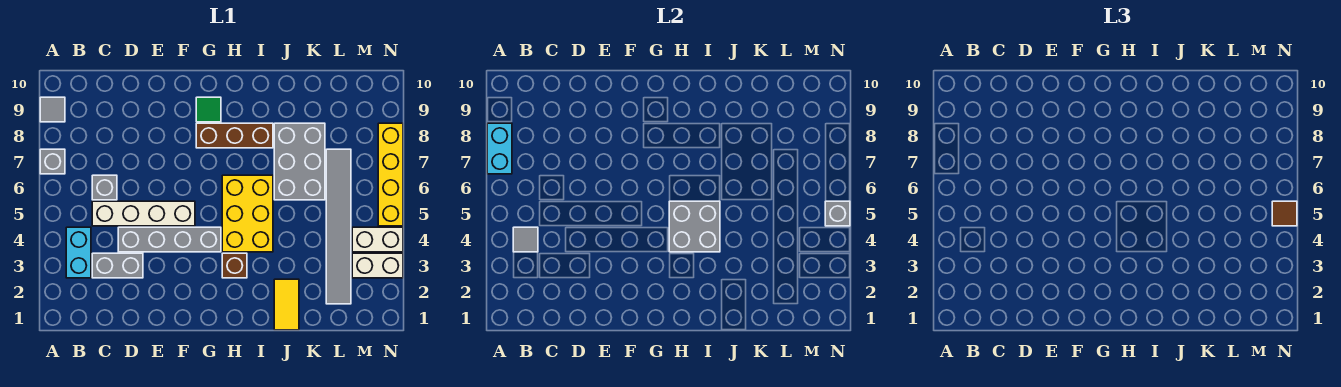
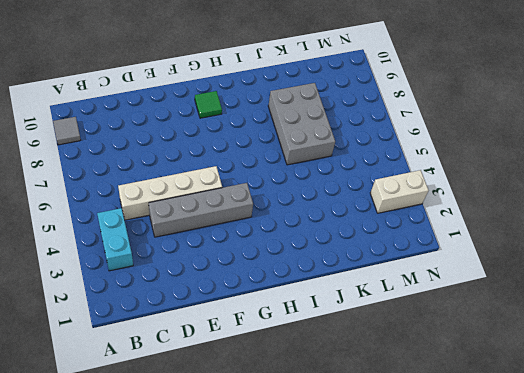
none -> grey brick A7 level 1
none -> grey brick C3:D3 level 1
none -> grey brick C6 level 1

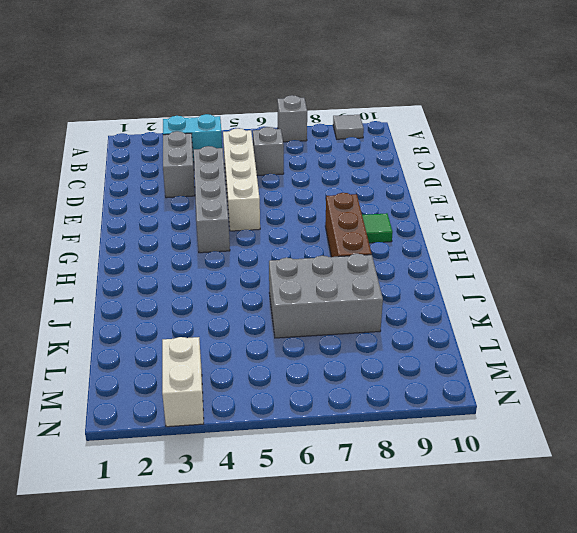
none -> brown brick H3 level 1
none -> yellow brick H4:I6 level 1
none -> yellow tile J1:J2 level 1

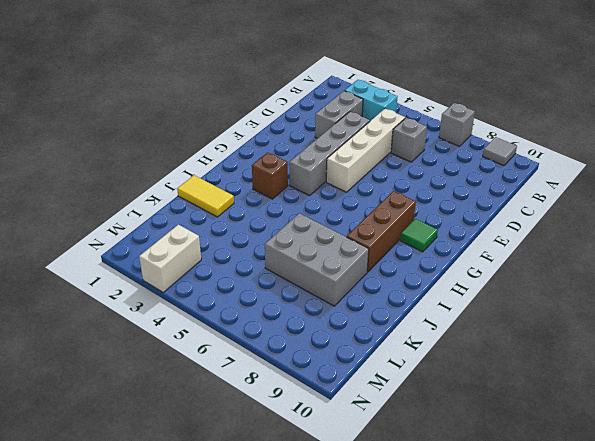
none -> yellow brick H4:I6 level 1
none -> grey tile L2:L7 level 1
none -> white brick M4:N4 level 1

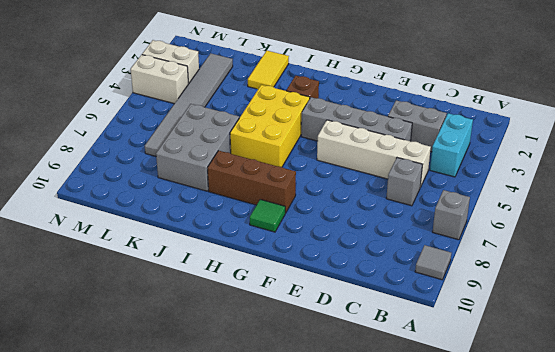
none -> yellow brick N5:N8 level 1
none -> cyan brick A7:A8 level 2
none -> grey tile B4 level 2

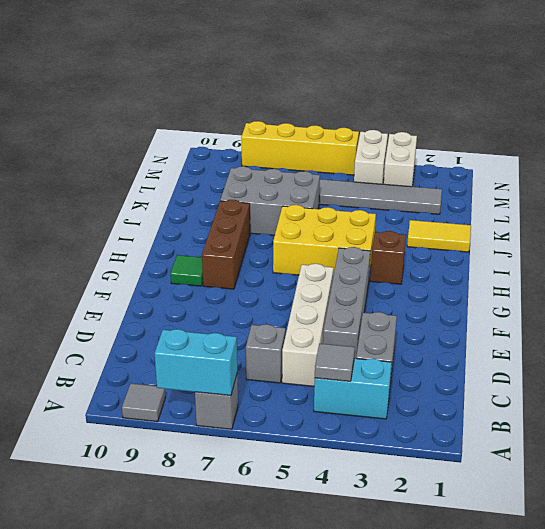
none -> grey brick H4:I5 level 2
none -> grey brick N5 level 2
none -> brown tile N5 level 3

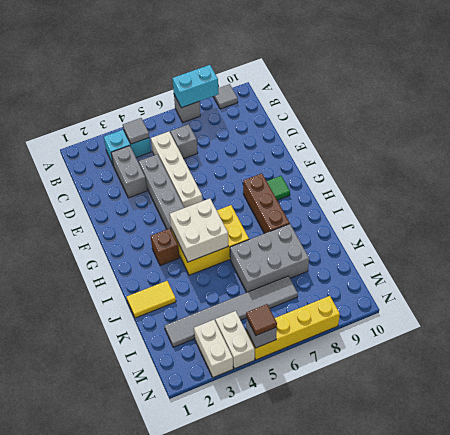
white brick H4:I5 level 2 -> grey brick H4:I5 level 2

